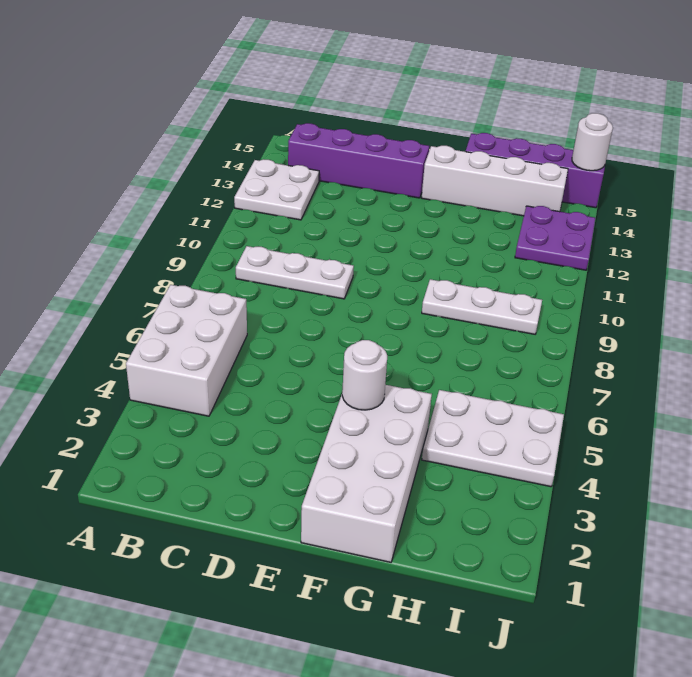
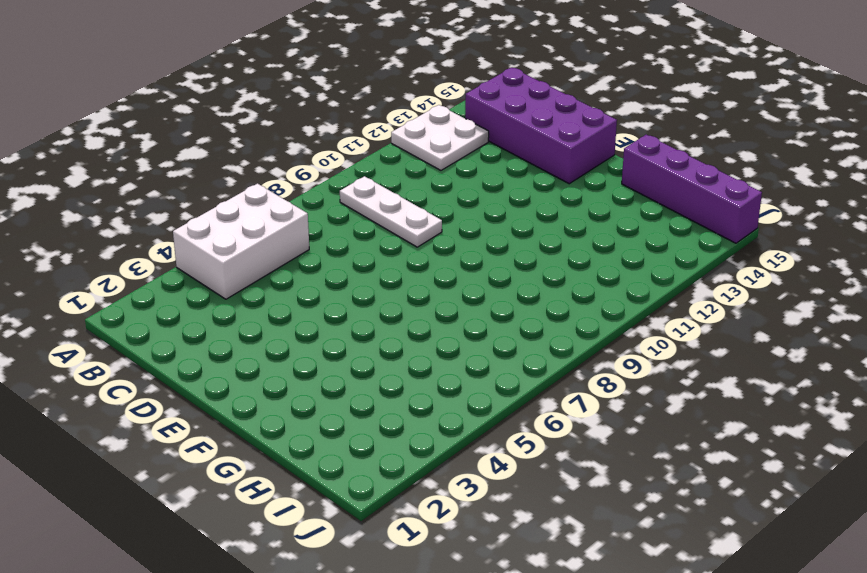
purple brick B14:E15 level 1 -> purple brick B14:E14 level 1
none -> white brick F1:G4 level 1
none -> white brick F14:I14 level 1
none -> white plate G9:I9 level 1

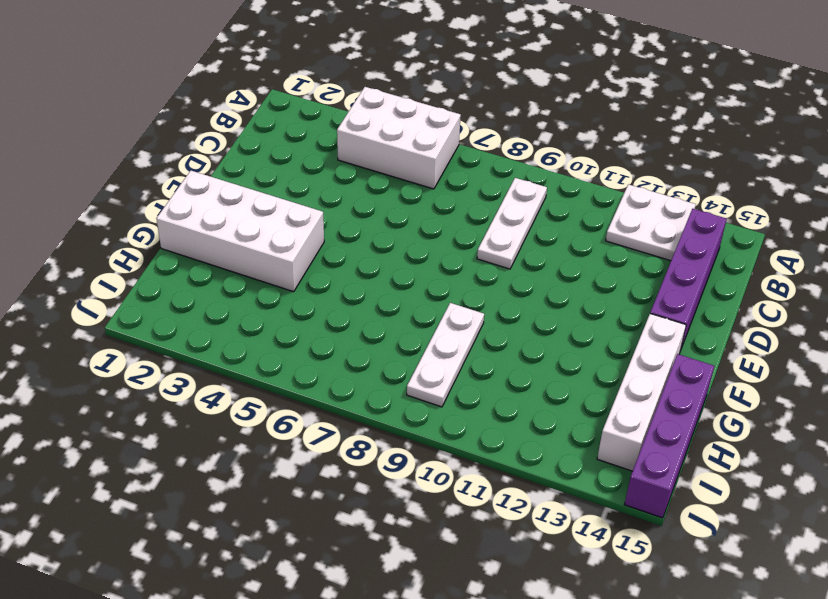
none -> white plate H4:J5 level 1
none -> purple plate I12:J13 level 1
none -> white round brick F4 level 2

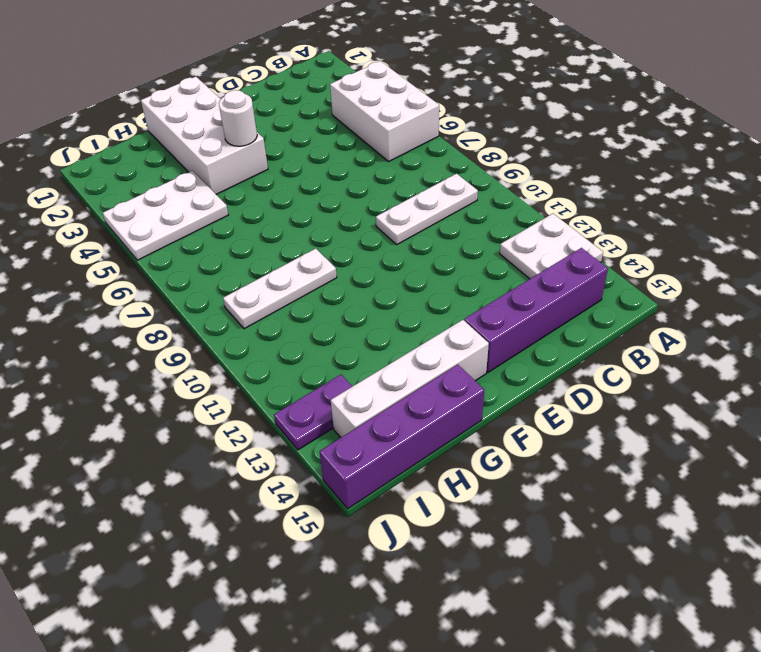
purple plate I13:J13 level 1 -> purple plate I12:J13 level 1
none -> white round brick J15 level 2

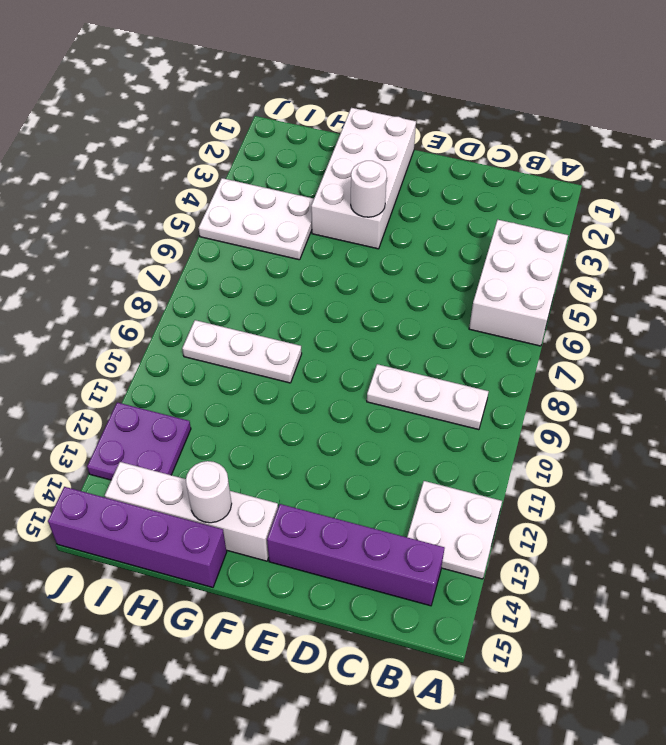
white round brick G14 level 2 -> white round brick J15 level 2

